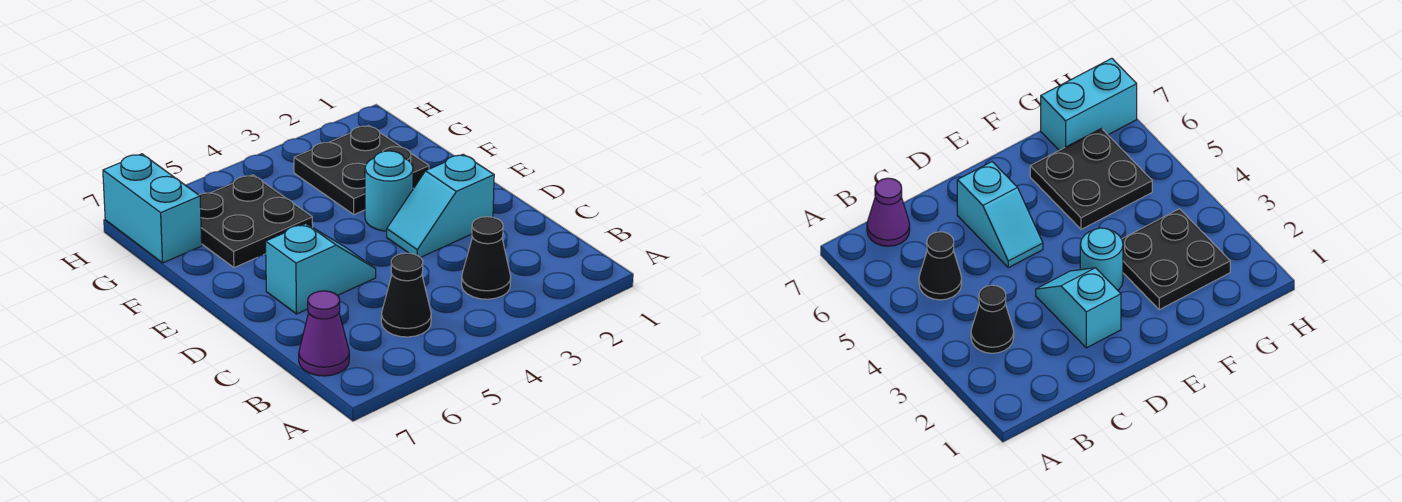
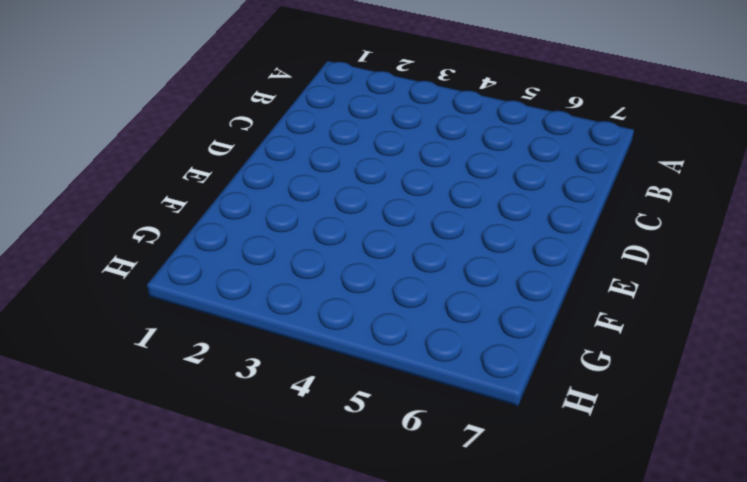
none -> black cone B3 level 1
none -> black cone B5 level 1

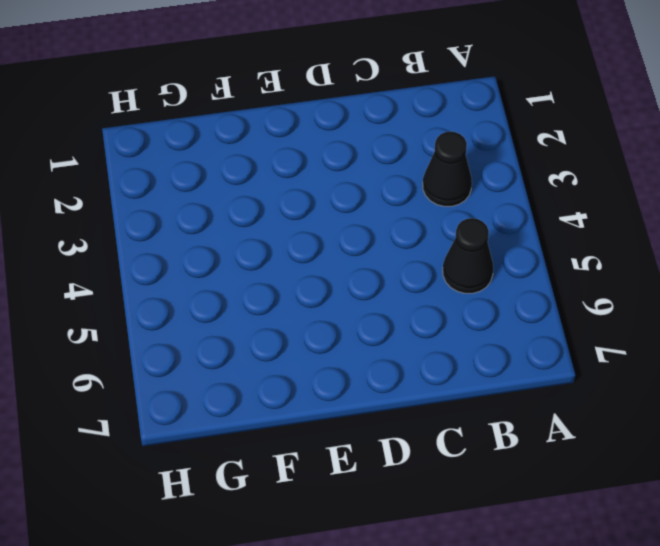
none -> purple cone B7 level 1
none -> cyan slope D2:D3 level 1 top 2

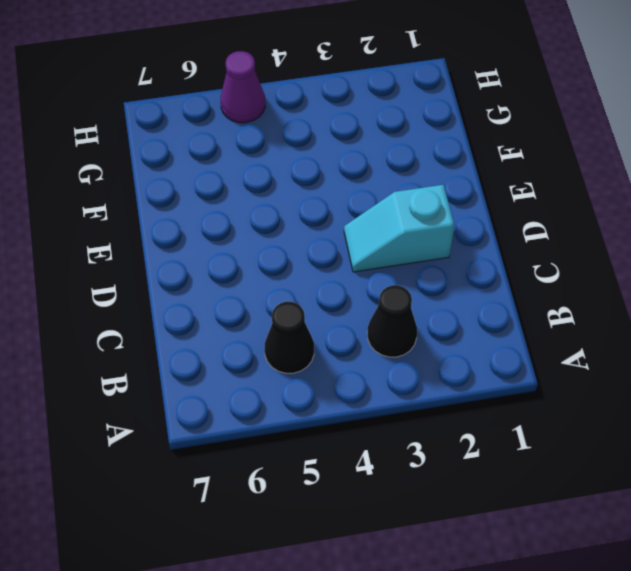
purple cone H5 level 1 -> purple cone B7 level 1
none -> cyan slope D5:D6 level 1 top 6
none -> cyan round brick E3 level 1

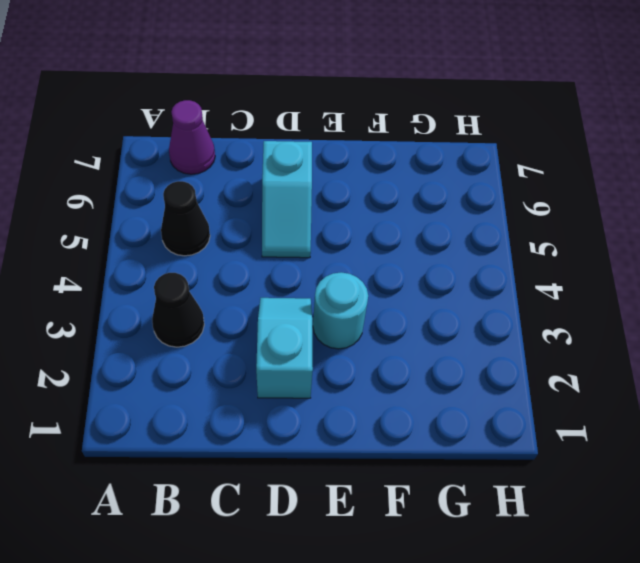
none -> black plate F2:G3 level 1
none -> black plate F5:G6 level 1

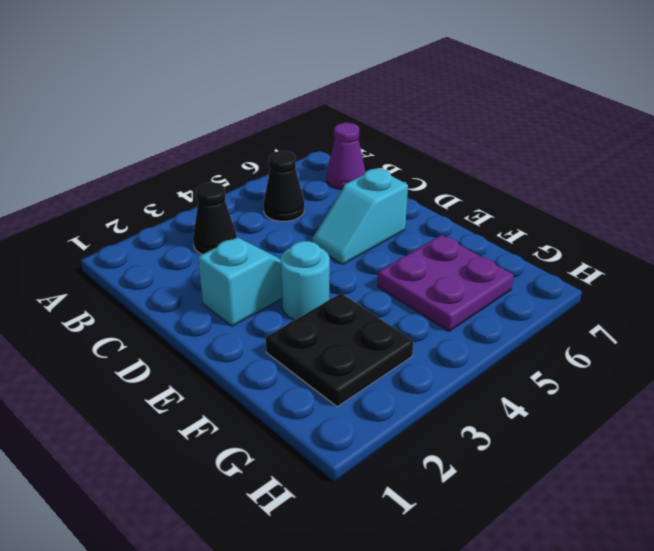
purple plate F5:G6 level 1 -> black plate F5:G6 level 1
none -> cyan brick G7:H7 level 1

